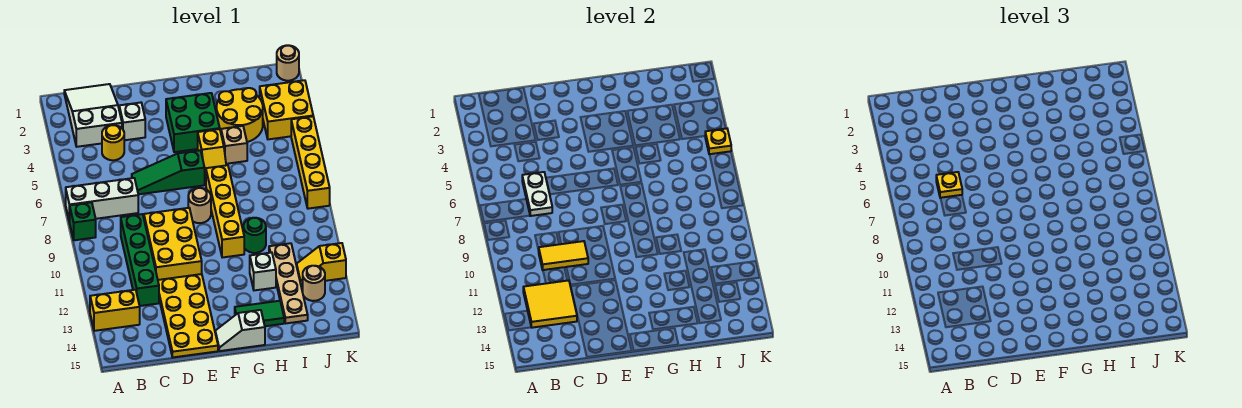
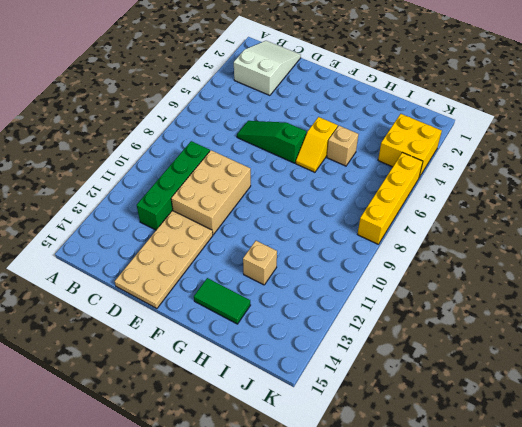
tan brick D9:E11 level 1 -> yellow brick D9:E11 level 1
tan plate D12:E15 level 1 -> yellow plate D12:E15 level 1
tan brick H12 level 1 -> white brick H12 level 1
none -> white brick A7:C7 level 1
none -> green brick A8 level 1
none -> yellow brick A13:B13 level 1
none -> yellow round brick C4 level 1

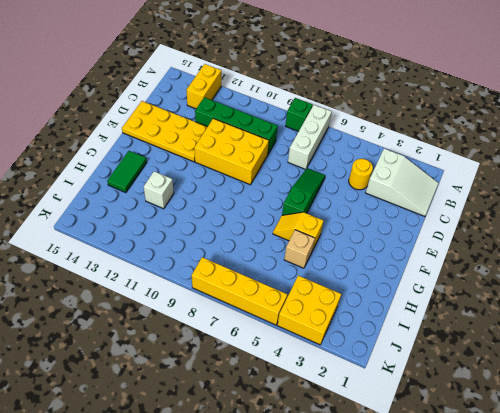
none -> white brick D3 level 1
none -> green brick F3:G4 level 1
none -> tan round brick F8 level 1
none -> white slope F15:G15 level 1 top G

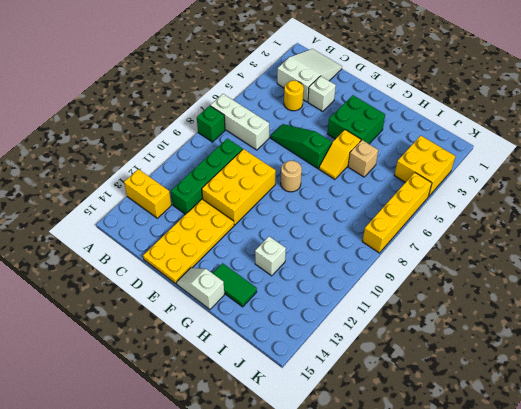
none -> yellow brick G7:G10 level 1
none -> yellow round brick H3:I4 level 1
none -> green round brick H10 level 1
none -> tan plate I11:I14 level 1

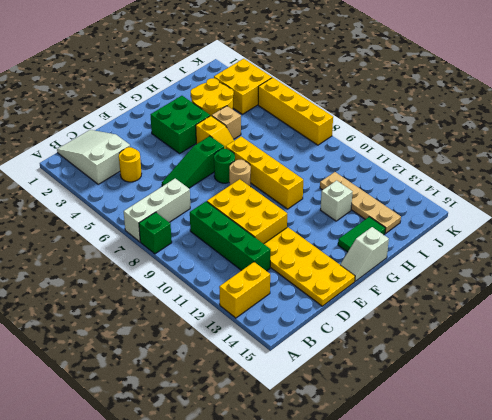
green round brick F7 level 1 -> green round brick H10 level 1
none -> white brick D3 level 1
none -> yellow slope J12:K12 level 1 top K
none -> tan round brick J13 level 1
none -> tan round brick K1 level 1

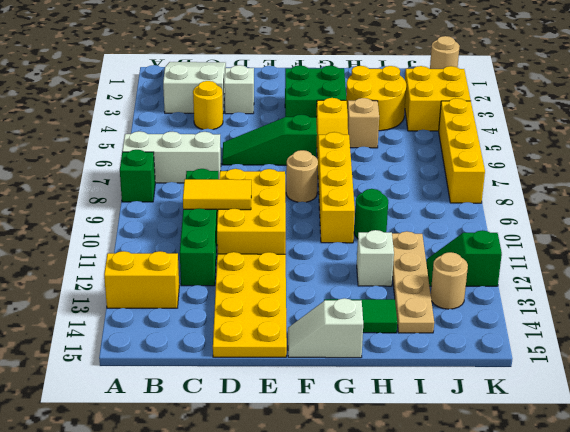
green slope J12:K12 level 1 top K -> yellow slope J12:K12 level 1 top K
none -> yellow tile B12:C13 level 2
none -> white plate C6:C7 level 2
none -> yellow plate K5 level 2
none -> yellow plate C6 level 3

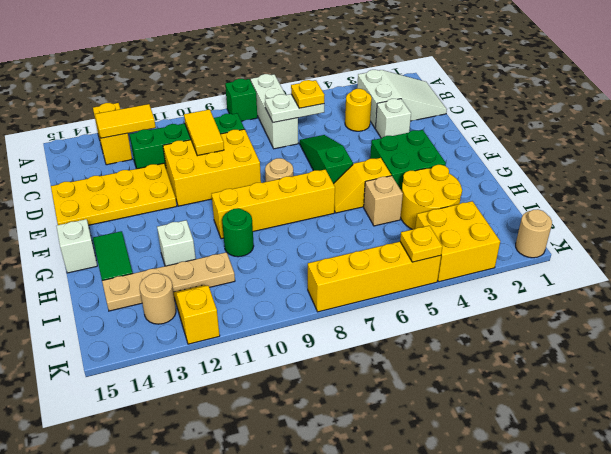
yellow tile B12:B13 level 2 -> yellow tile B12:C13 level 2

